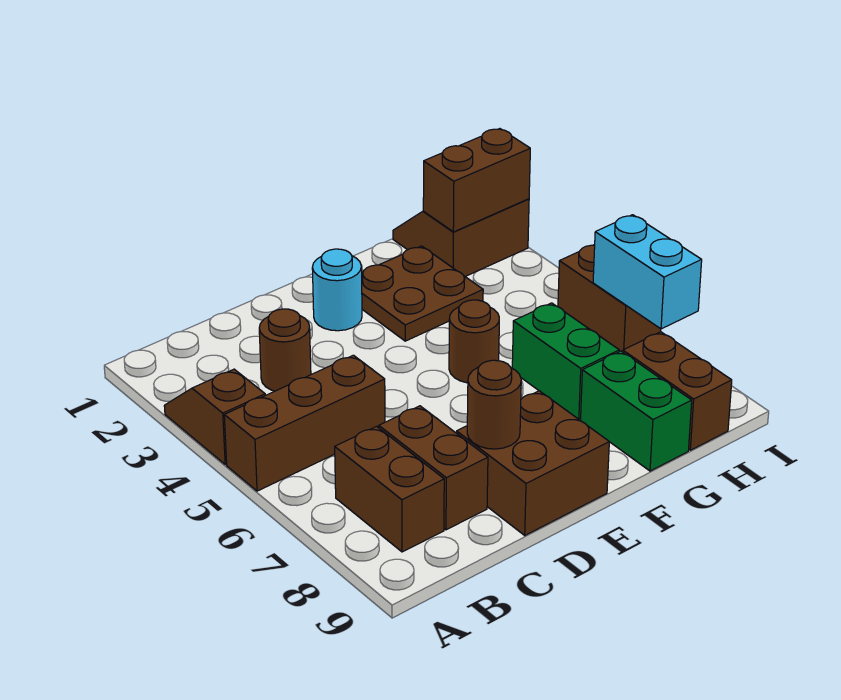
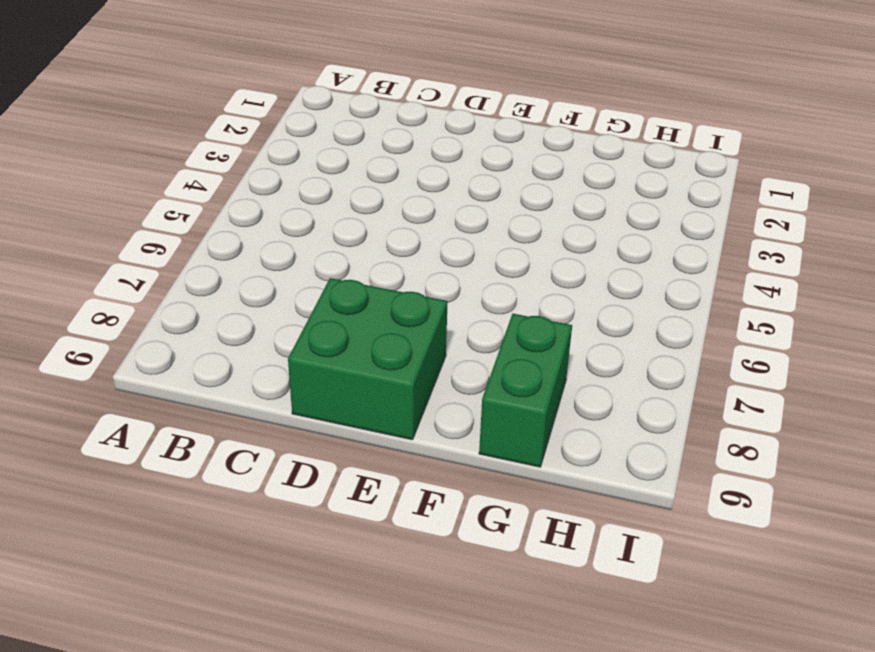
green brick D8:E9 level 1 -> brown brick D8:E9 level 1
none -> brown slope A3:A4 level 1 top 4
none -> brown brick A5:C5 level 1
none -> brown brick B7:B8 level 1

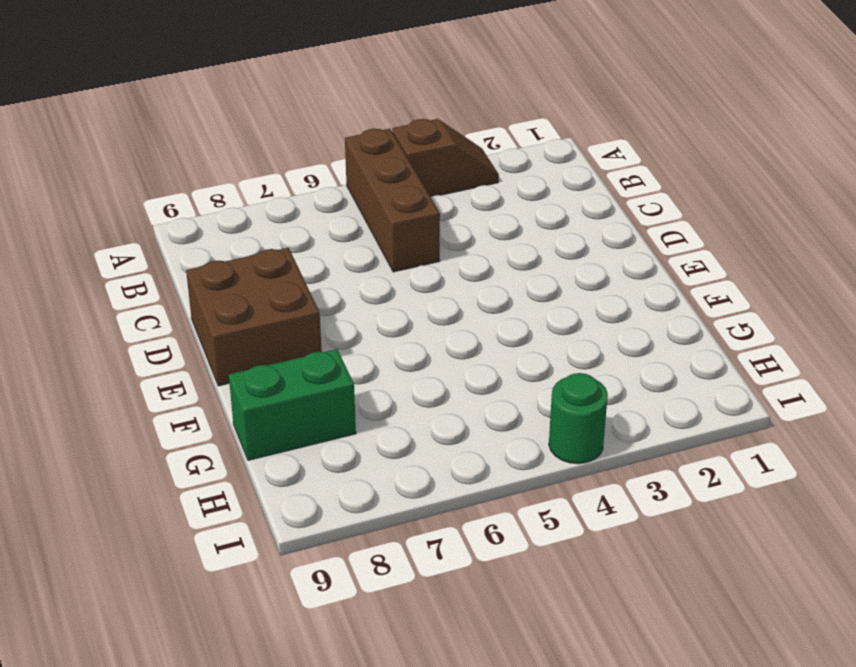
green round brick I4 level 1 -> none
none -> brown brick B7:B8 level 1
none -> brown round brick C3 level 1
none -> brown brick C7:C8 level 1

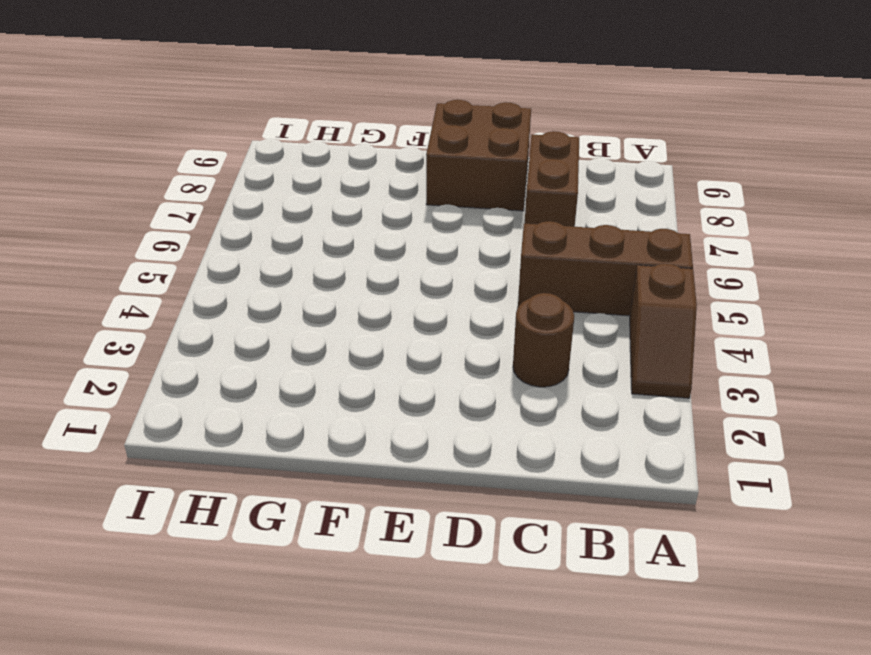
none -> brown brick B7:B8 level 1
none -> cyan round brick E2 level 1
none -> brown plate F2:G3 level 1

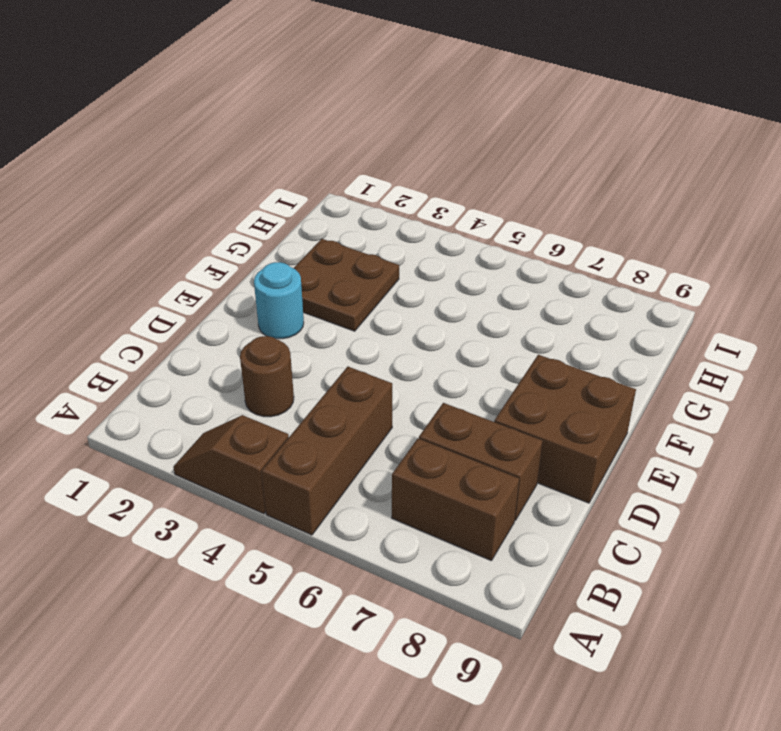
none -> brown round brick F5 level 1
none -> green brick G6:G7 level 1
none -> green brick G8:G9 level 1

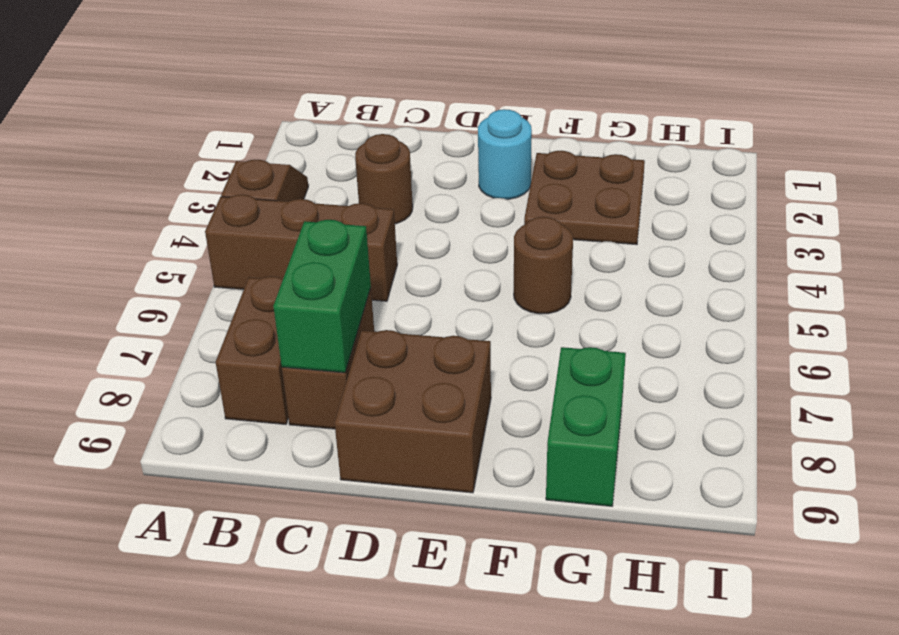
green brick C7:C8 level 2 -> green brick G6:G7 level 1
none -> brown slope H1:I2 level 1 top 2
none -> brown brick H8:H9 level 1
none -> brown brick I5:I6 level 1

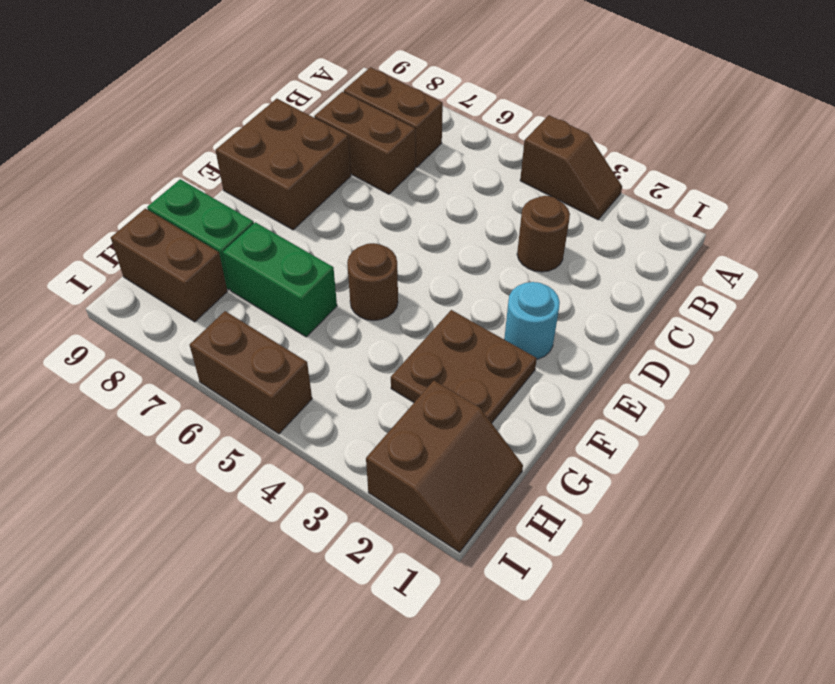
none -> brown brick A5:C5 level 1
none -> brown round brick D8 level 2
none -> brown brick H2:I2 level 2

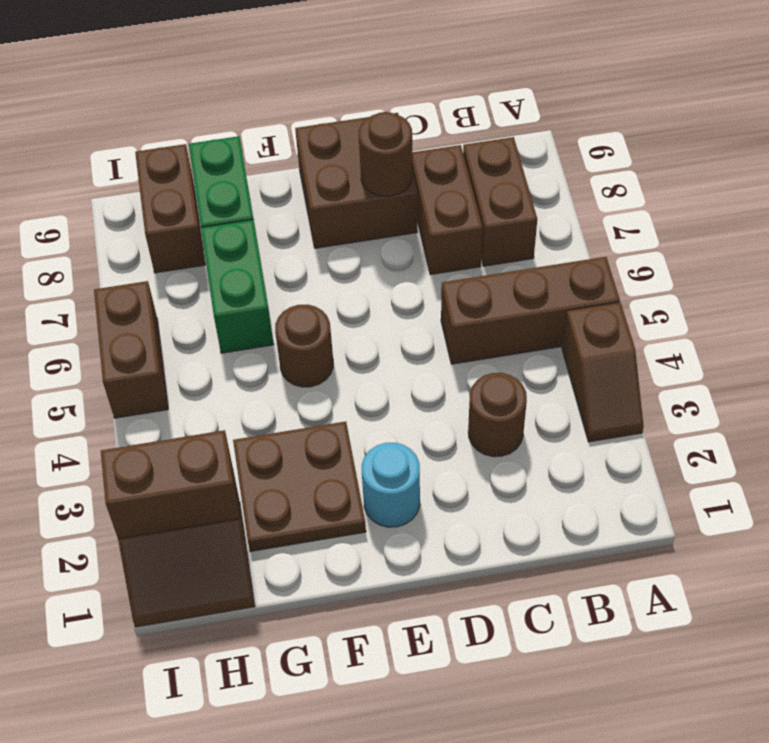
none -> cyan brick I6:I7 level 2

